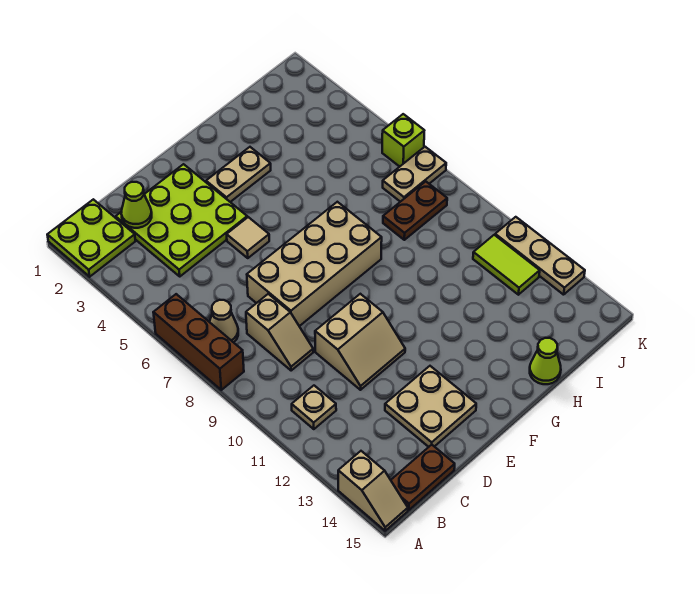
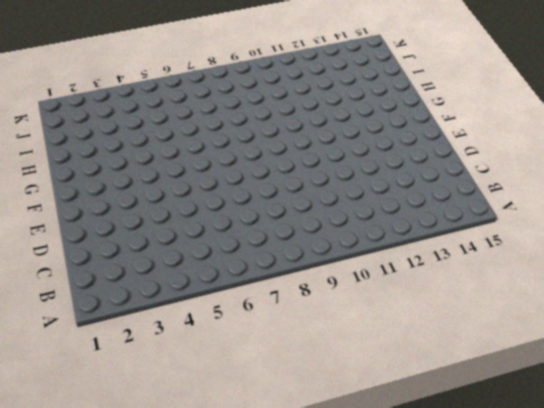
none -> lime plate A1:B2 level 1
none -> brown brick A6:A8 level 1
none -> tan slope A14:A15 level 1 top 14

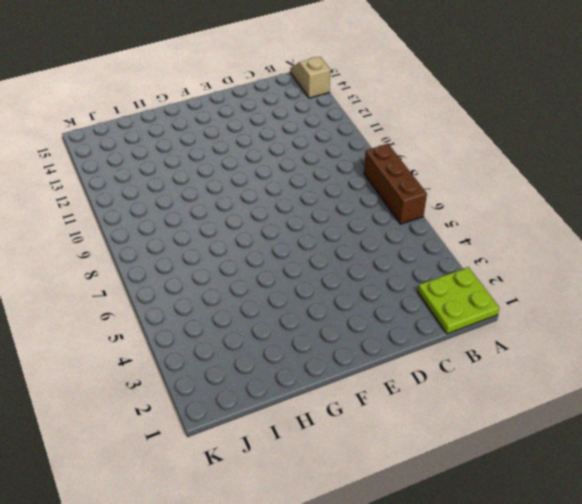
none -> tan cone B7 level 1
none -> tan plate B11 level 1
none -> brown plate B15:C15 level 1

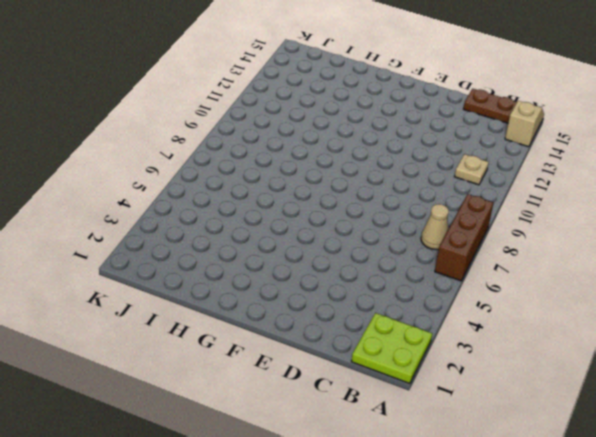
none -> lime plate C2:E4 level 1
none -> tan slope C8:C9 level 1 top 8
none -> tan brick D7:G8 level 1

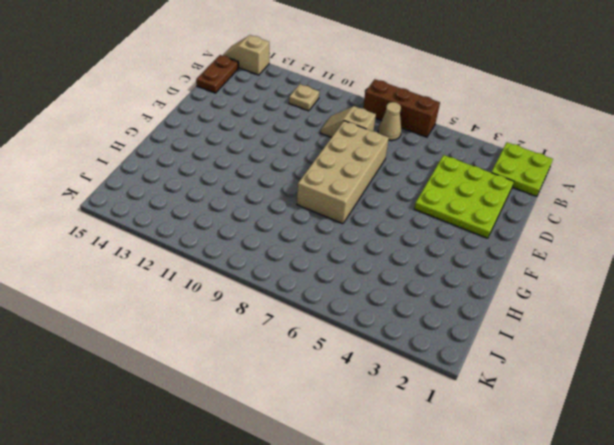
none -> tan slope D10:E11 level 1 top 10
none -> tan plate D13:E14 level 1
none -> tan tile E5 level 1

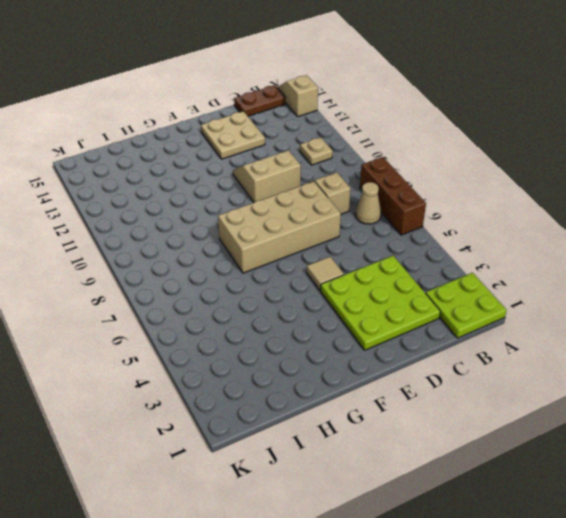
none -> tan plate F3:G3 level 1
none -> lime cone H15 level 1
none -> brown plate I8:J8 level 1

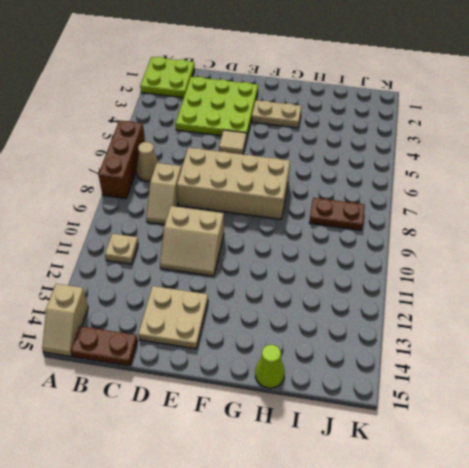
none -> tan plate J7:K7 level 1
none -> lime tile J11:J12 level 1
none -> lime brick K6 level 1

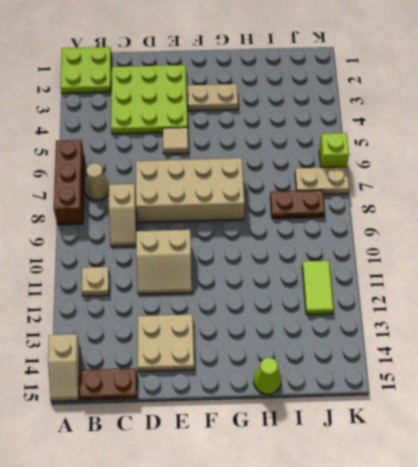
none -> tan plate K11:K13 level 1
none -> lime cone C2 level 2

